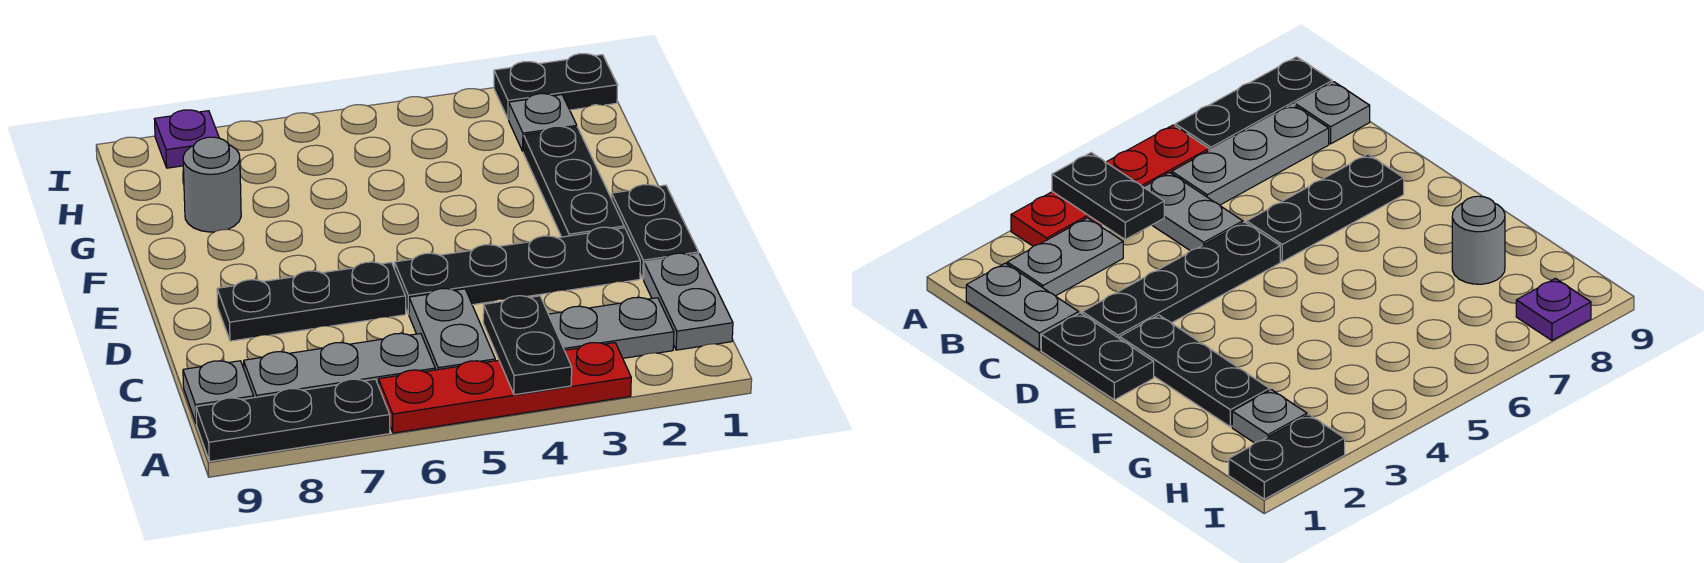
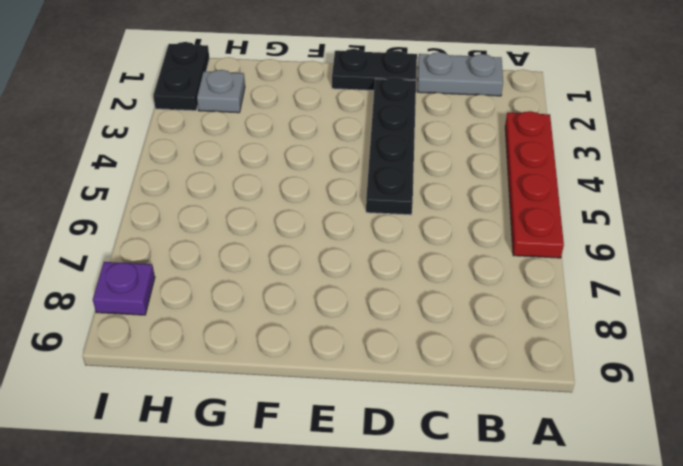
none -> black plate A7:A9 level 1
none -> grey plate B2:B3 level 1
none -> grey plate B5:C5 level 1

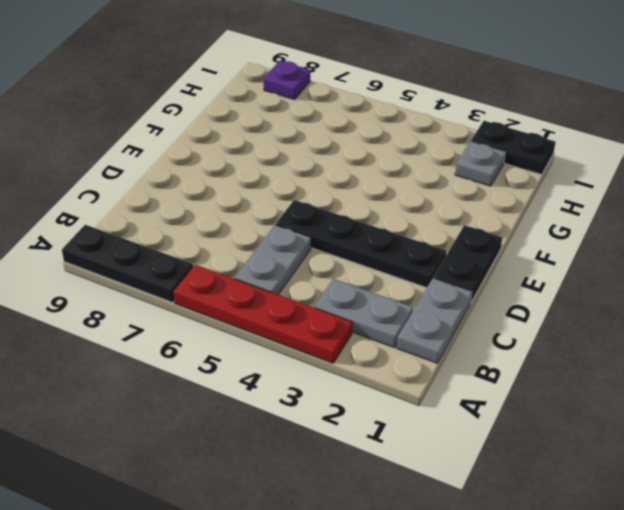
none -> grey plate B6:B8 level 1
none -> grey plate B9 level 1
none -> black plate D6:D8 level 1

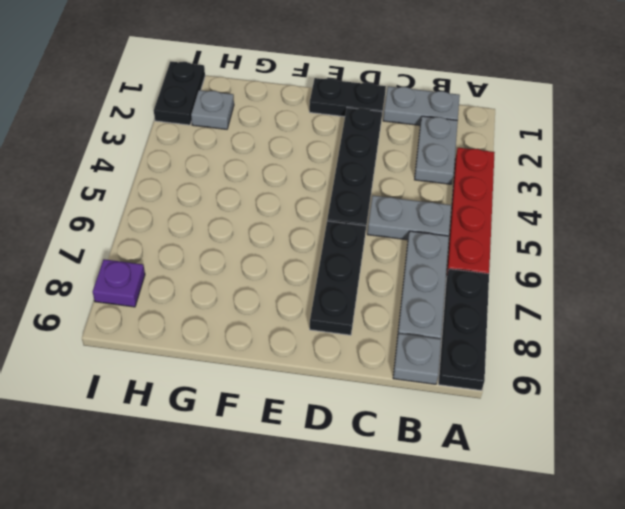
none -> black plate E2:G2 level 1
none -> grey round brick G8 level 1
none -> black plate A4:B4 level 2

